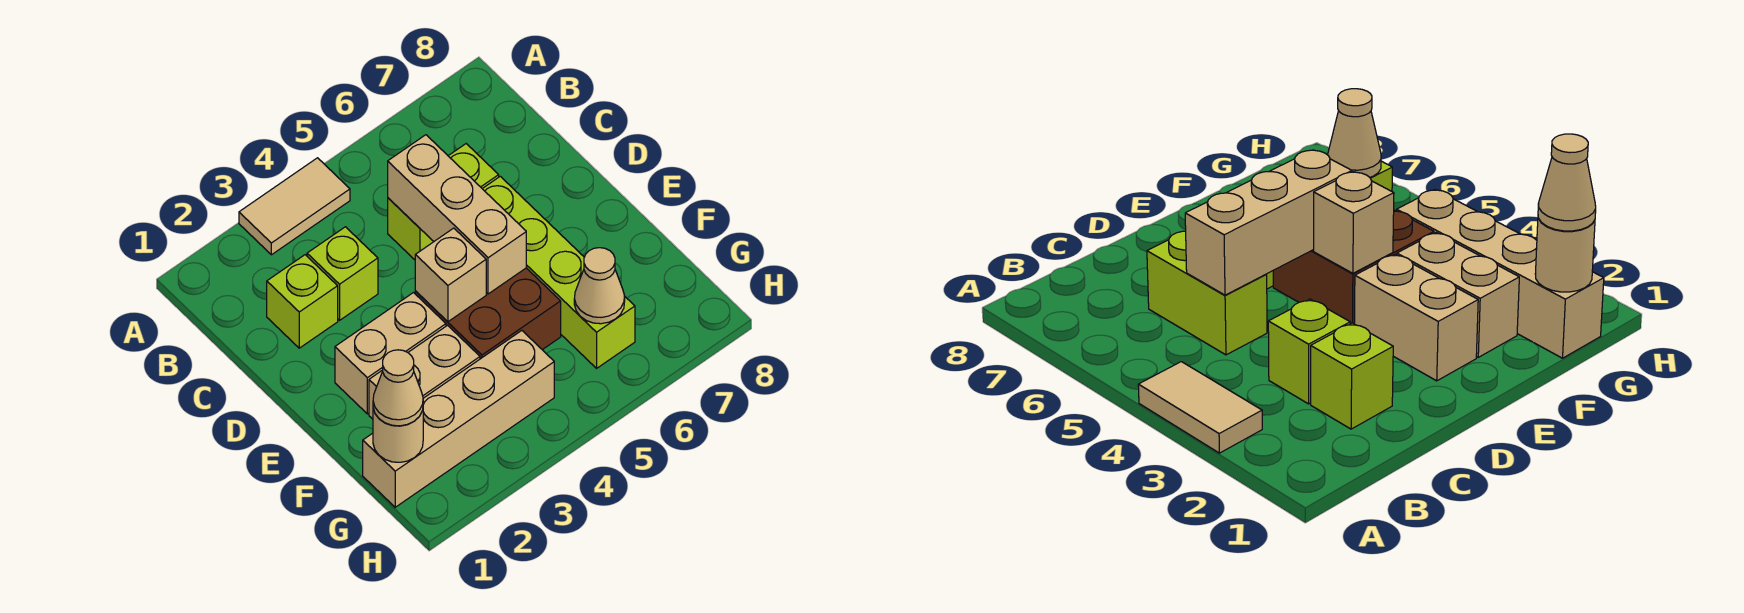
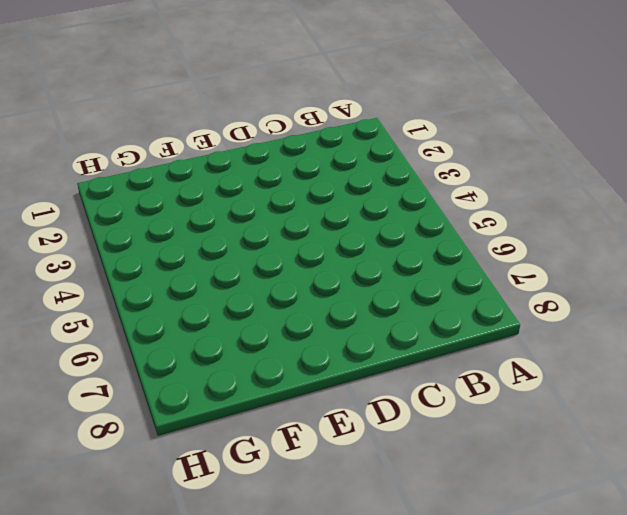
none -> tan tile A3:A4 level 1
none -> lime brick C2 level 1
none -> lime brick C3 level 1

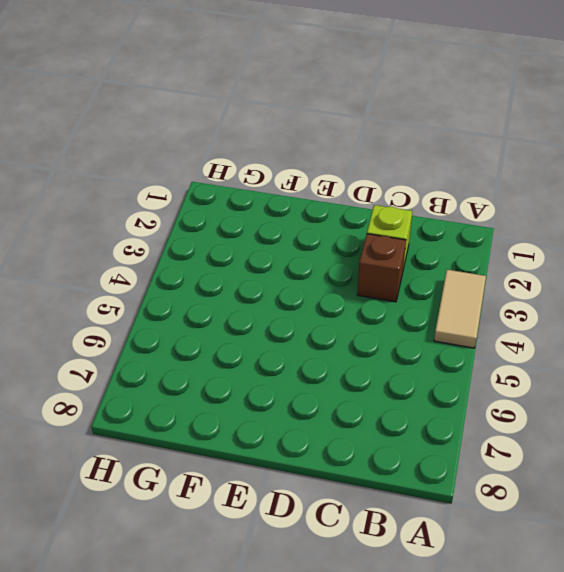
brown brick C3 level 1 -> lime brick C3 level 1
none -> lime brick C5:C6 level 1
none -> lime brick D6:G6 level 1
none -> tan brick E2:E3 level 1

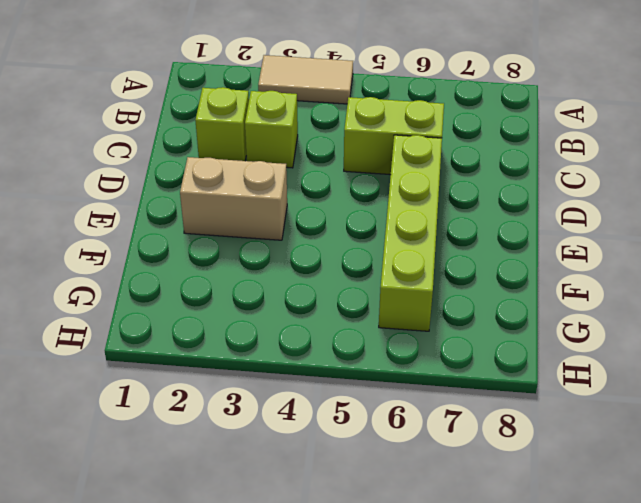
none -> brown brick E4:F5 level 1
none -> tan brick F2:F3 level 1
none -> tan brick G1:G4 level 1

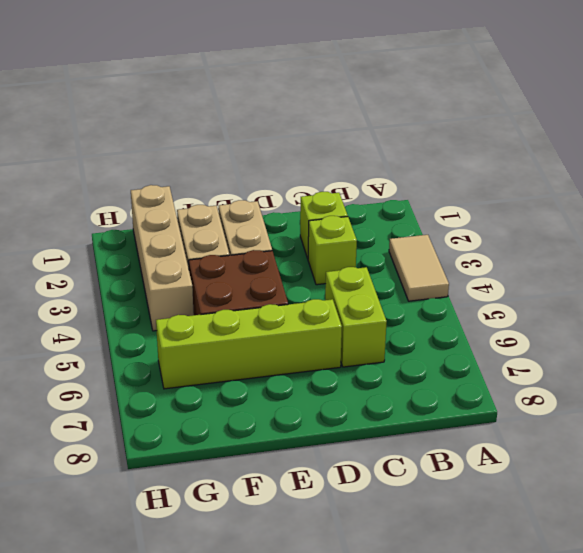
none -> tan brick C5:E5 level 2
none -> tan brick E4 level 2
none -> tan round brick G1 level 2

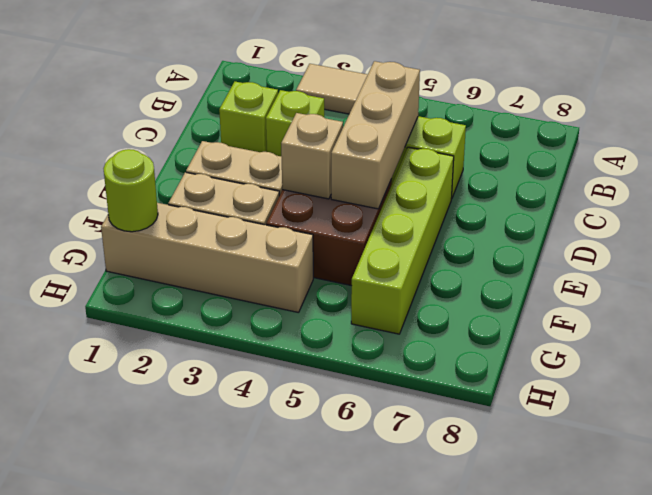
lime round brick G1 level 2 -> tan round brick G1 level 2
none -> tan cone G6 level 2
none -> tan cone G1 level 3

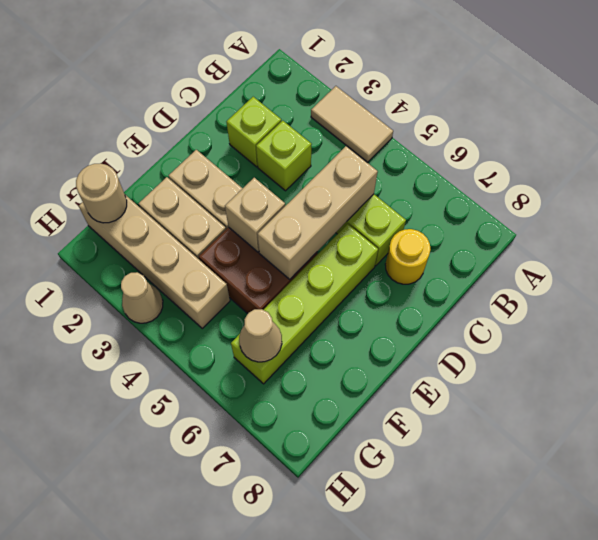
yellow round brick C7 level 1 -> none
tan cone H3 level 1 -> tan cone G1 level 3

